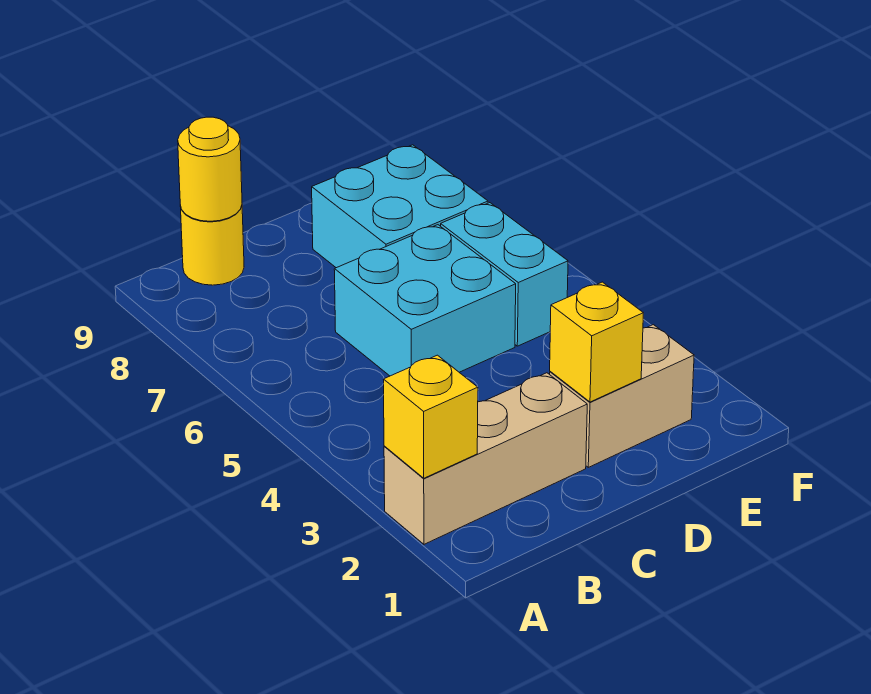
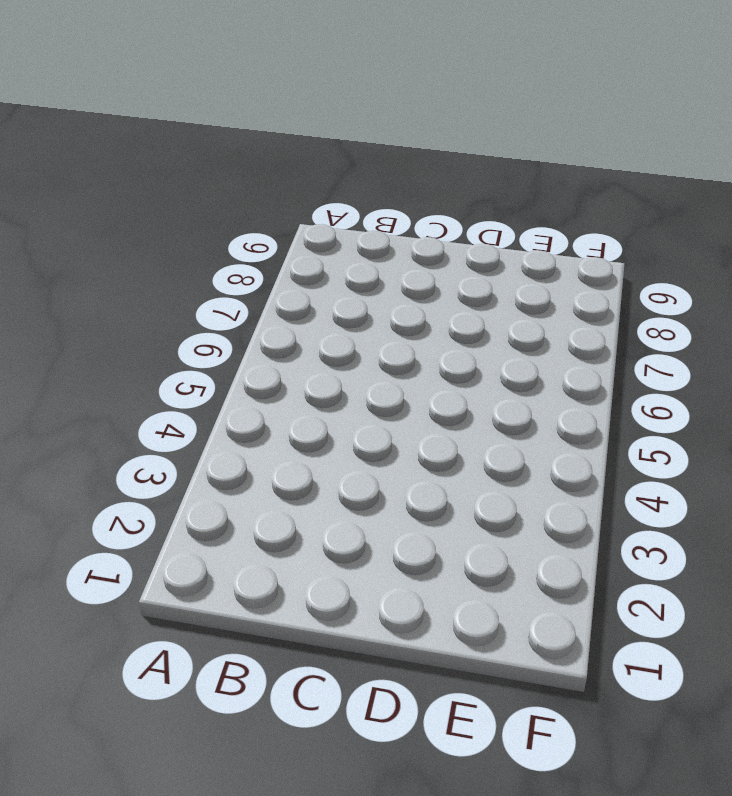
none -> tan brick A2:C2 level 1
none -> yellow round brick B9 level 1

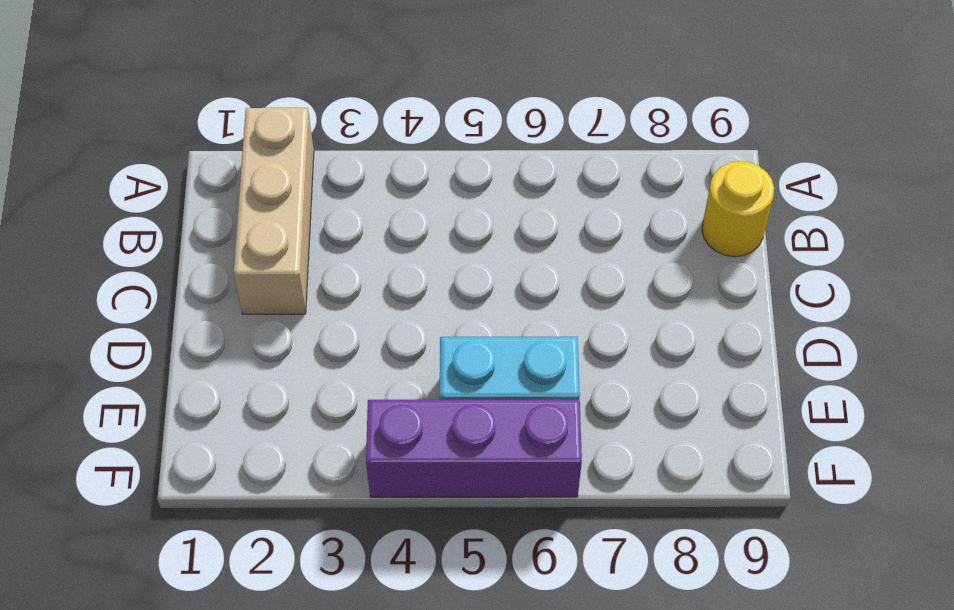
purple brick F4:F6 level 1 -> none
none -> cyan brick C5:D6 level 1
none -> tan brick D2:E2 level 1

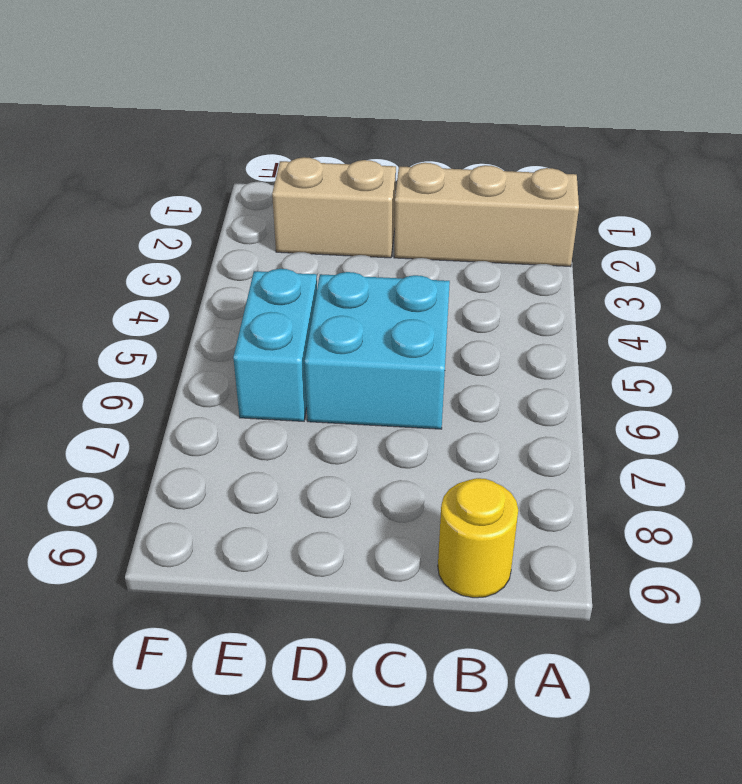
none -> cyan brick D7:E8 level 1
none -> yellow brick A2 level 2

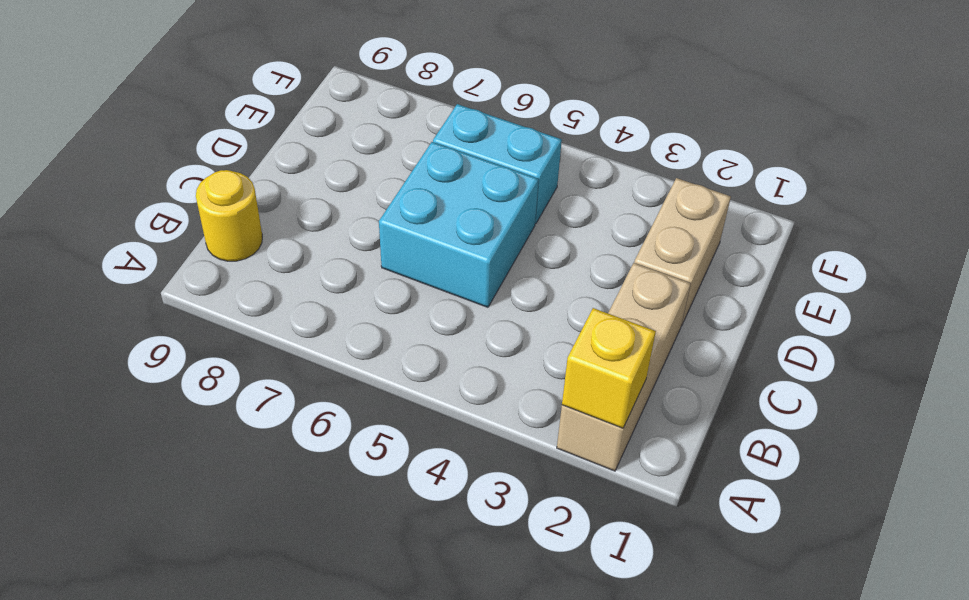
none -> cyan brick D7:E8 level 1
none -> yellow round brick B9 level 2

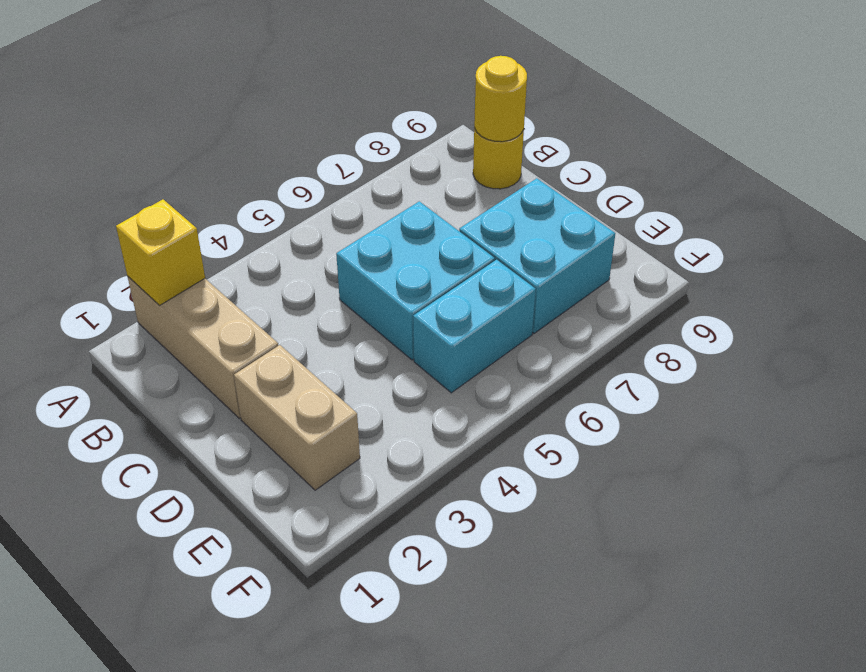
none -> yellow brick D2 level 2

